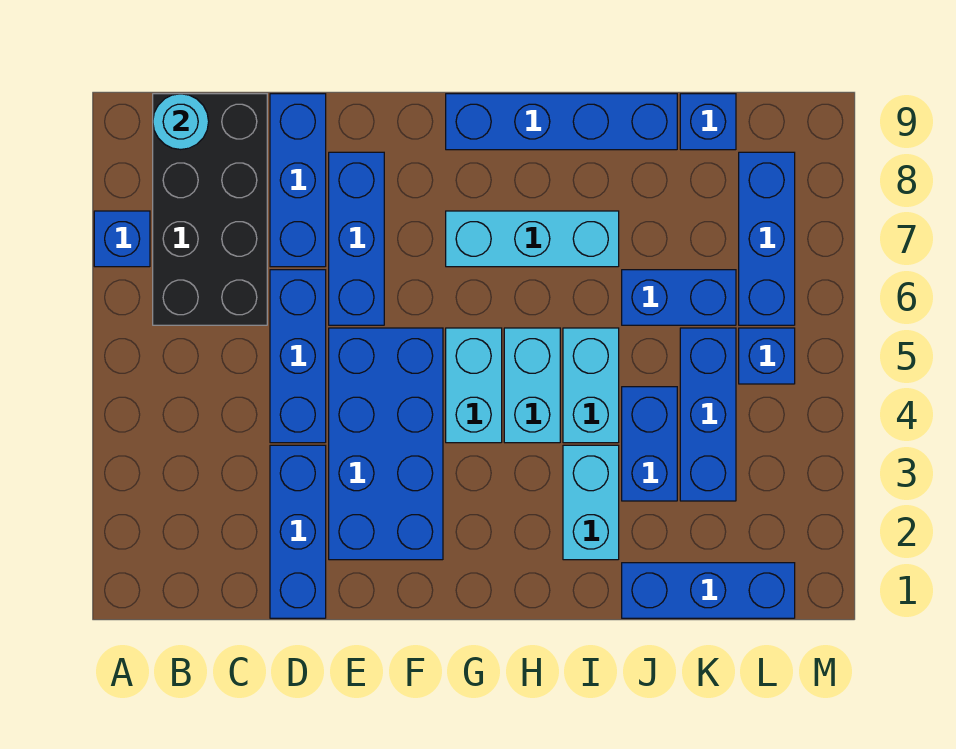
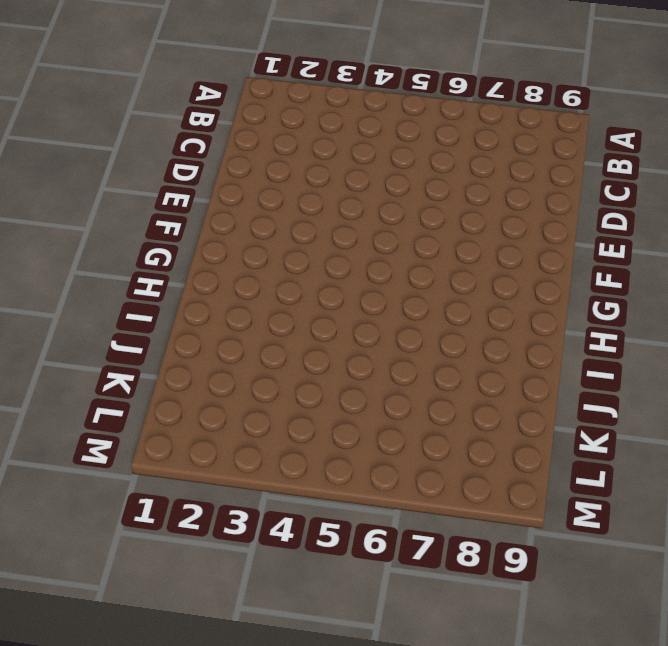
none -> blue brick A7 level 1
none -> black brick B6:C9 level 1
none -> blue brick D1:D3 level 1

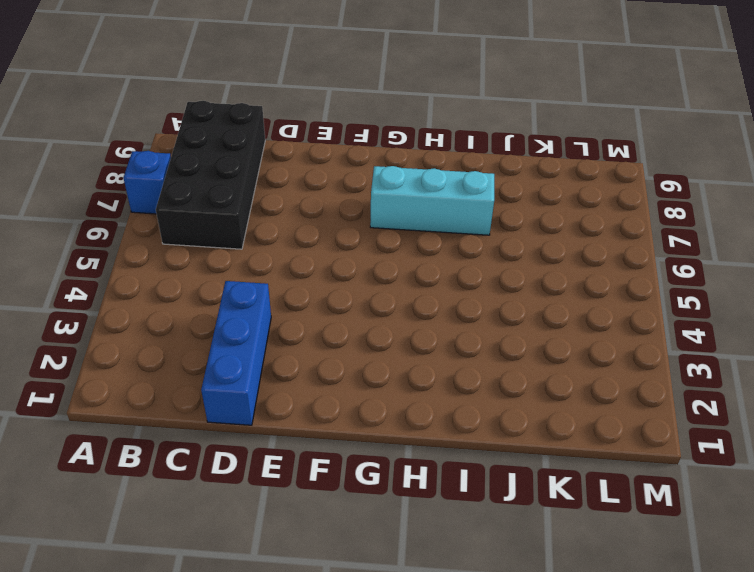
none -> blue brick D4:D6 level 1
none -> blue brick D7:D9 level 1
none -> blue brick E2:F5 level 1

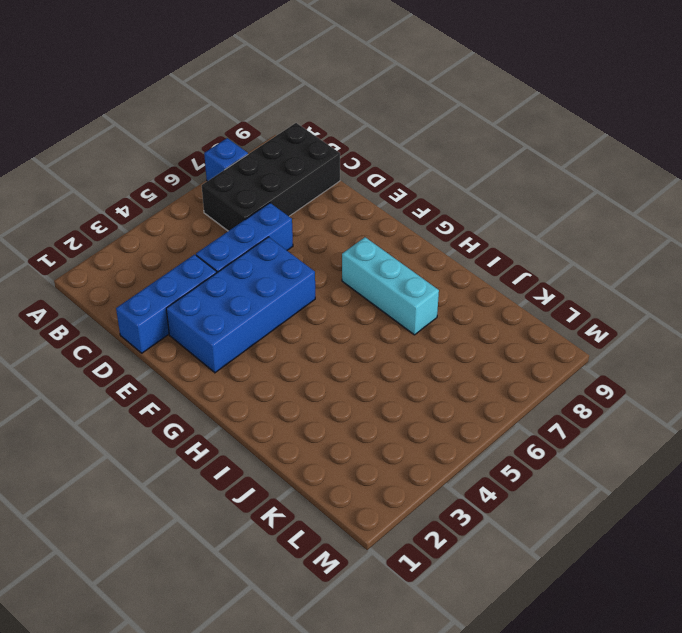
none -> blue brick D7:D9 level 1
none -> blue brick E6:E8 level 1
none -> cyan brick G4:G5 level 1

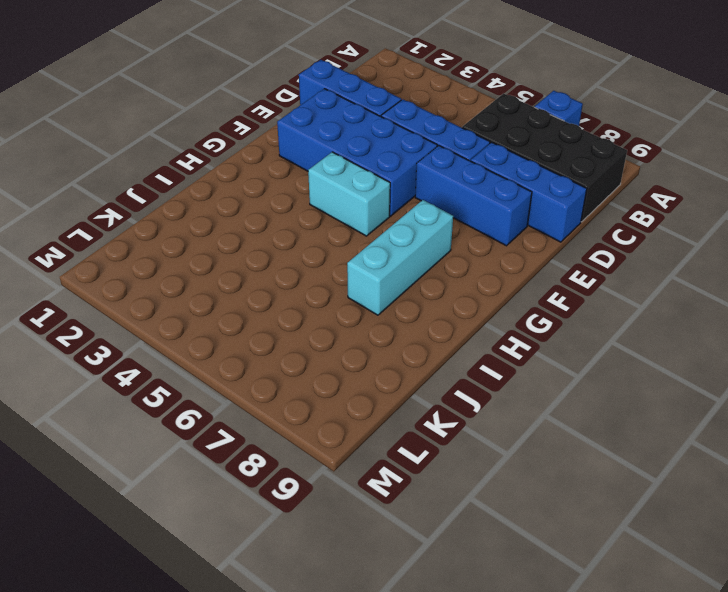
none -> blue brick G9:J9 level 1
none -> cyan brick H4:H5 level 1
none -> cyan brick I2:I3 level 1

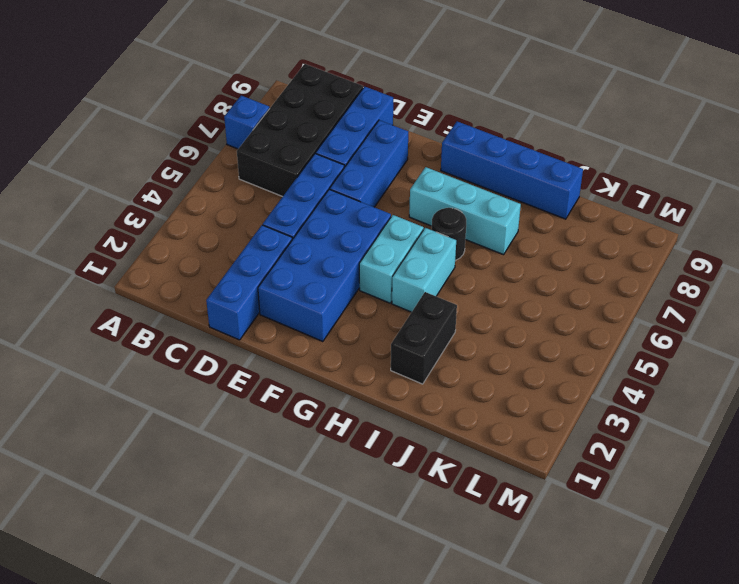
black round brick H6 level 1 -> none
black brick I2:I3 level 1 -> cyan brick I2:I3 level 1
none -> cyan brick I4:I5 level 1
none -> blue brick J1:L1 level 1
none -> blue brick J3:J4 level 1

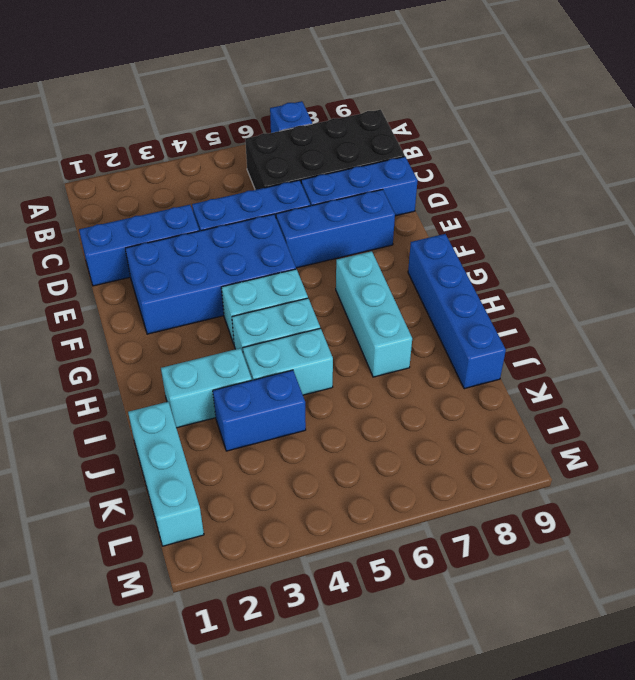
cyan brick J1:L1 level 1 -> blue brick J1:L1 level 1
none -> blue brick J6:K6 level 1
none -> blue brick K3:K5 level 1
none -> blue brick K9 level 1

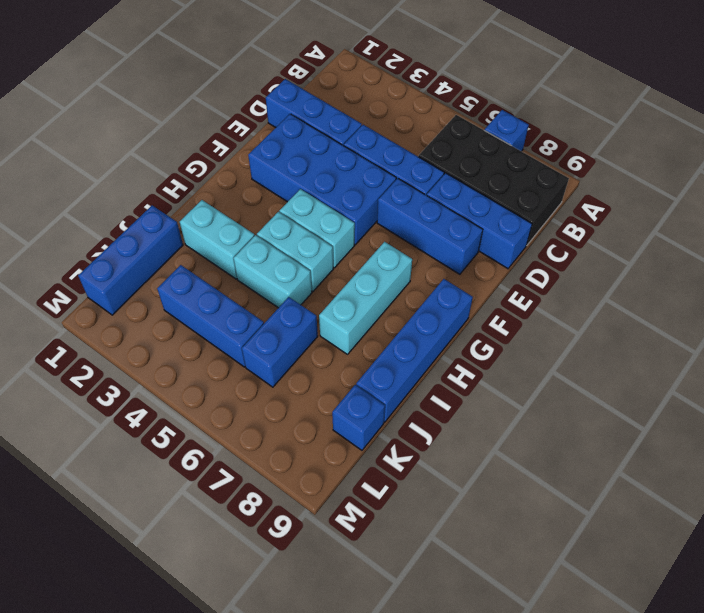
none -> blue brick J3:J4 level 1
none -> blue brick L5 level 1
none -> blue brick L6:L8 level 1

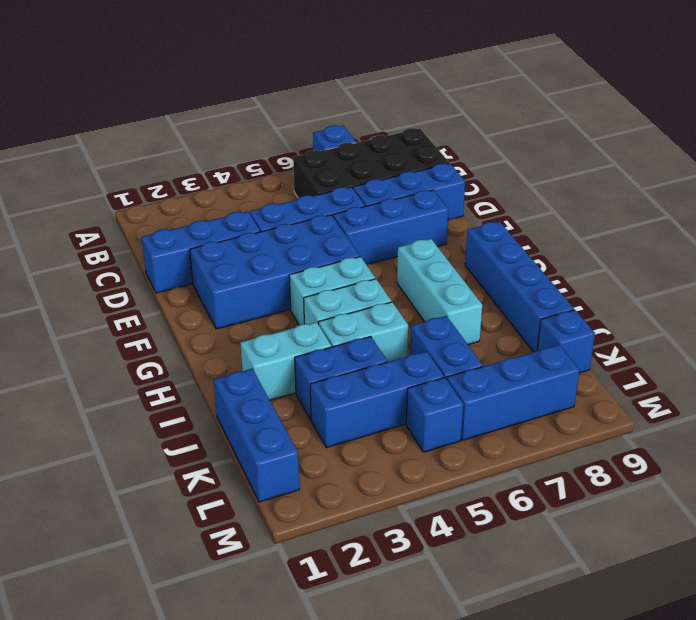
none -> cyan round brick B9 level 2

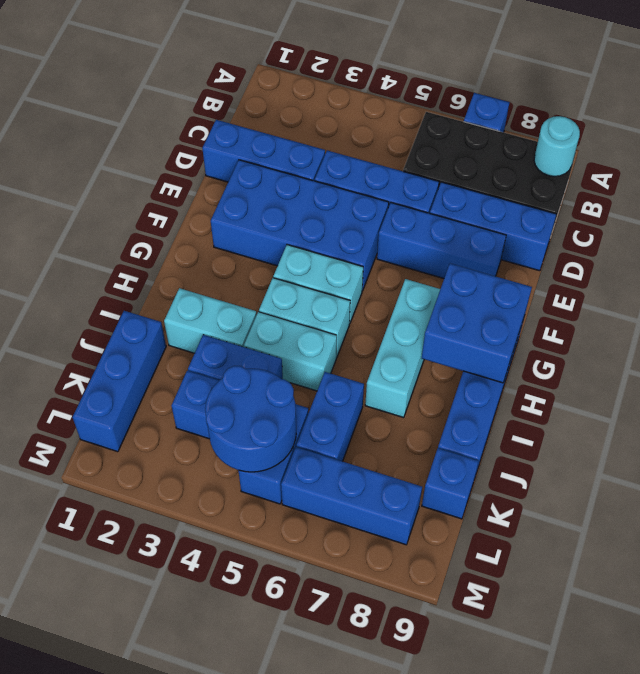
blue brick G8:H9 level 2 -> none
blue round brick K4:L5 level 2 -> none

